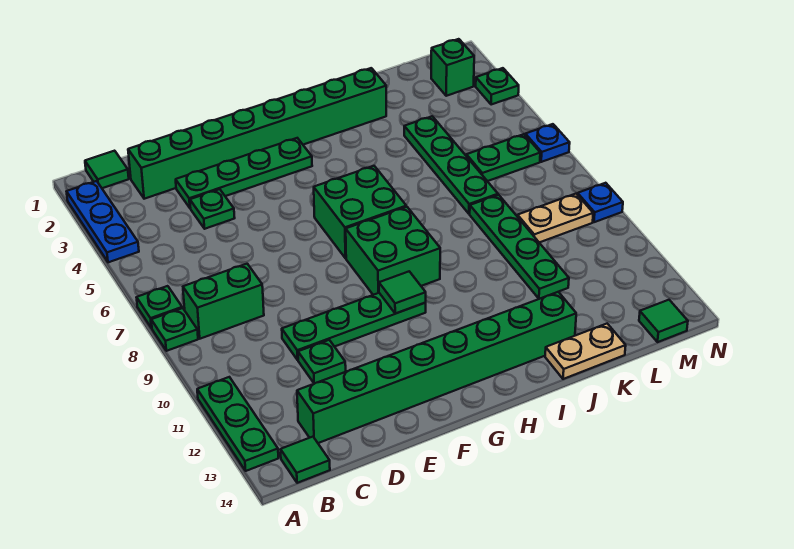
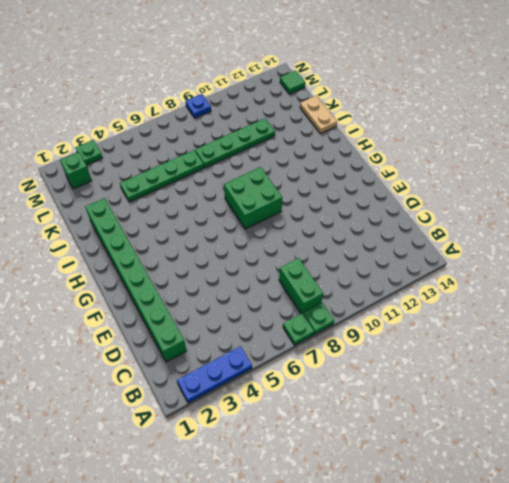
none -> green plate A11:A13 level 1
none -> green tile B1 level 1
none -> green tile B14 level 1

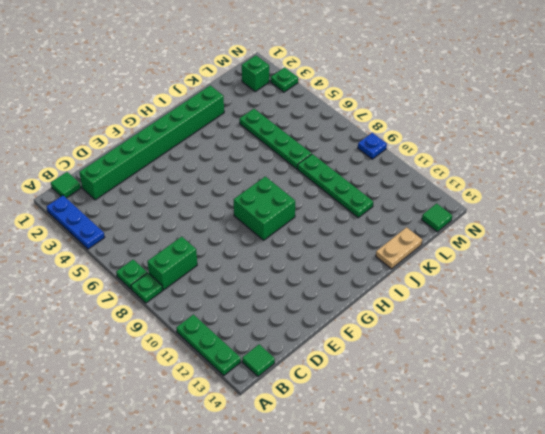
none -> green brick C13:J13 level 1
none -> green plate D3:G3 level 1
none -> green plate D4 level 1

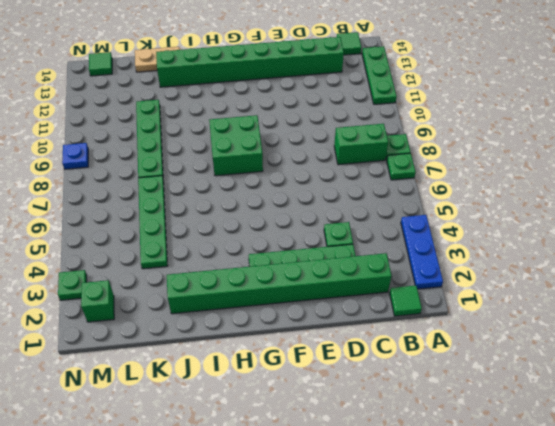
none -> green plate D10:G10 level 1
none -> green plate D11 level 1
none -> green brick G6:H7 level 1

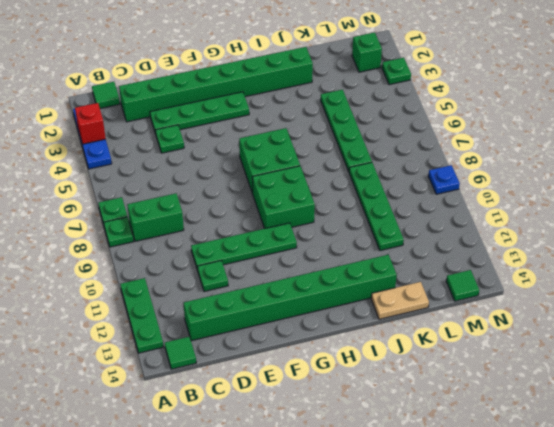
red brick A3 level 2 -> none
none -> green plate L6:M6 level 1
none -> tan plate L9:M9 level 1
none -> blue plate N6 level 1

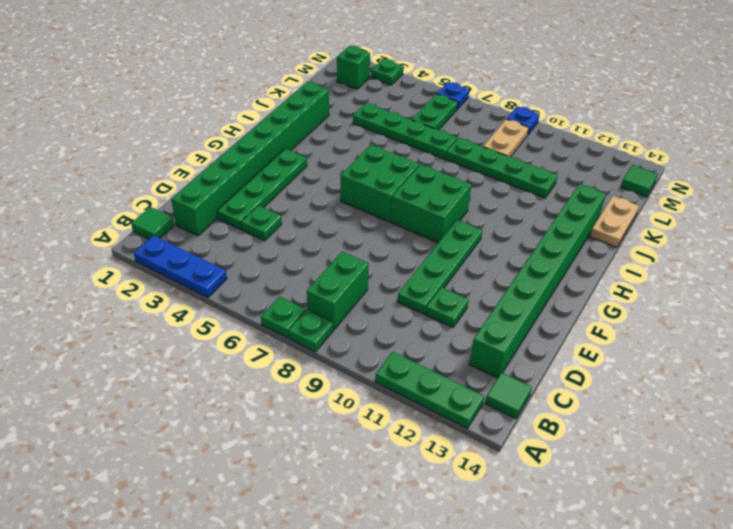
none -> green tile G10 level 2

